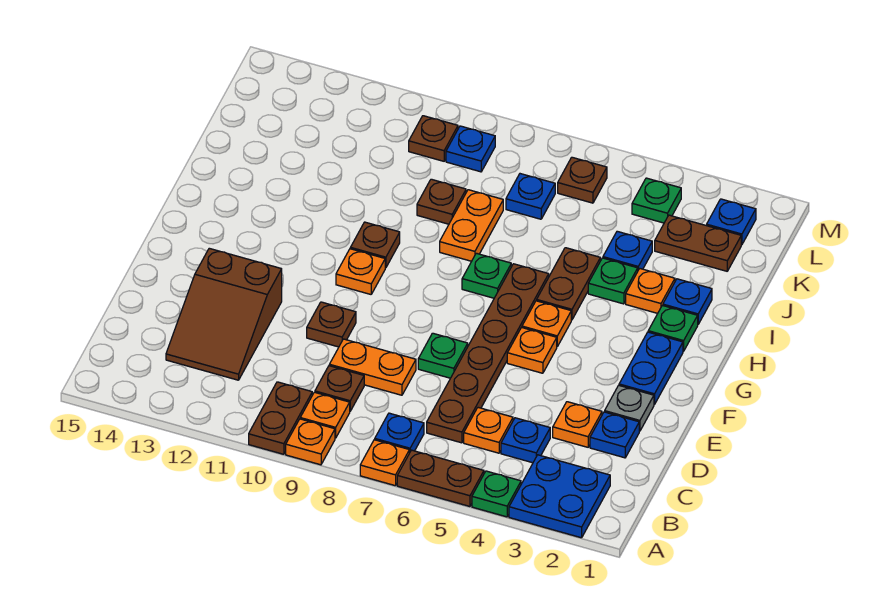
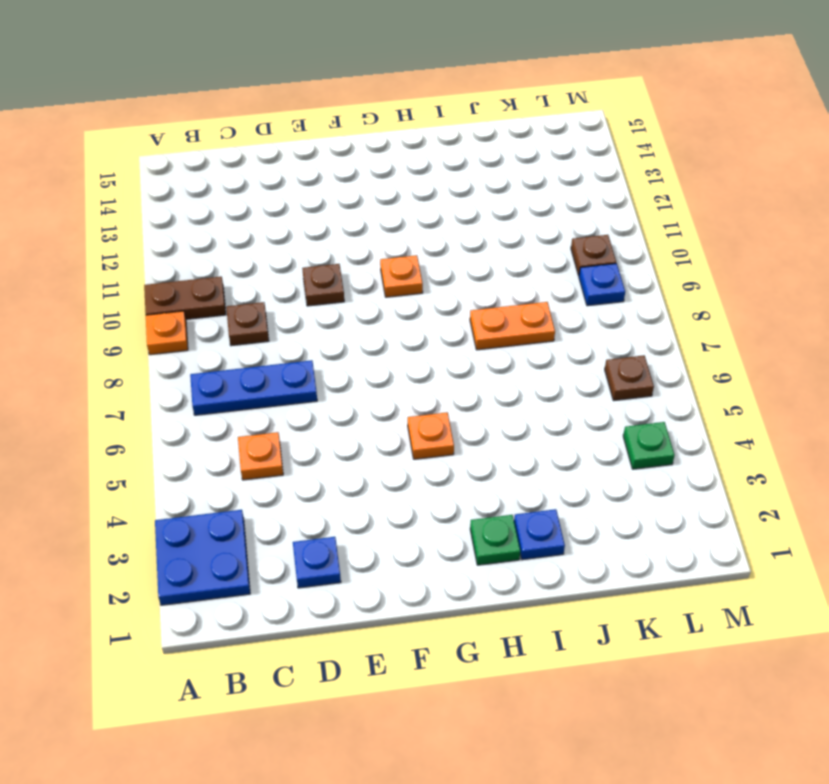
blue plate B7:D7 level 1 -> blue plate B7 level 1
none -> green plate A4 level 1
none -> brown plate A5:A6 level 1
none -> orange plate A7 level 1
none -> orange plate B9 level 1

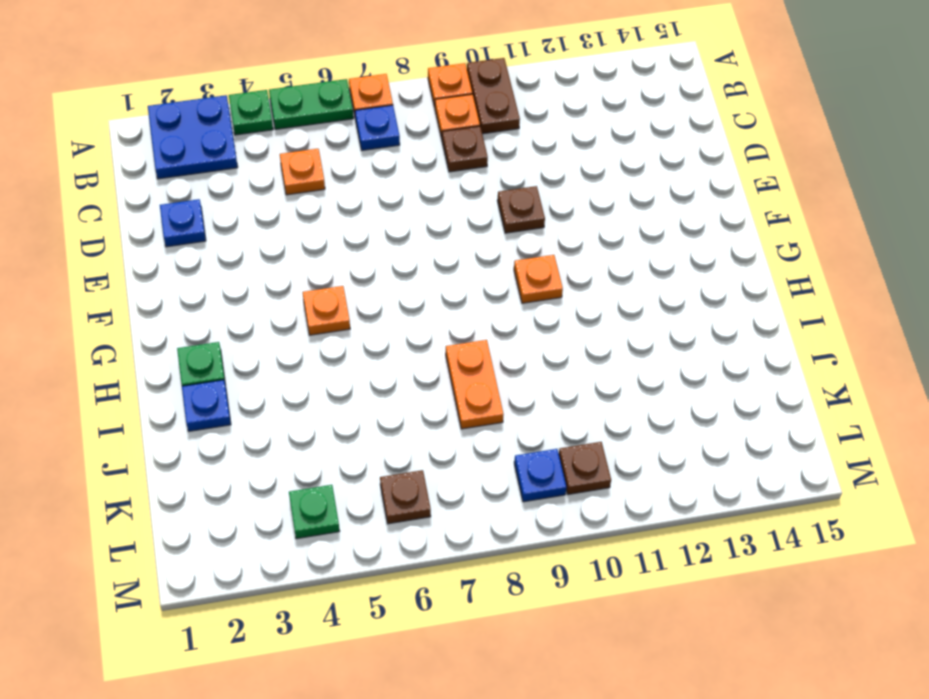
green plate A5:A6 level 1 -> brown plate A5:A6 level 1
none -> blue plate C4 level 1
none -> brown plate C6:H6 level 1
none -> brown slope C12:E13 level 1 top E
none -> orange plate D3 level 1

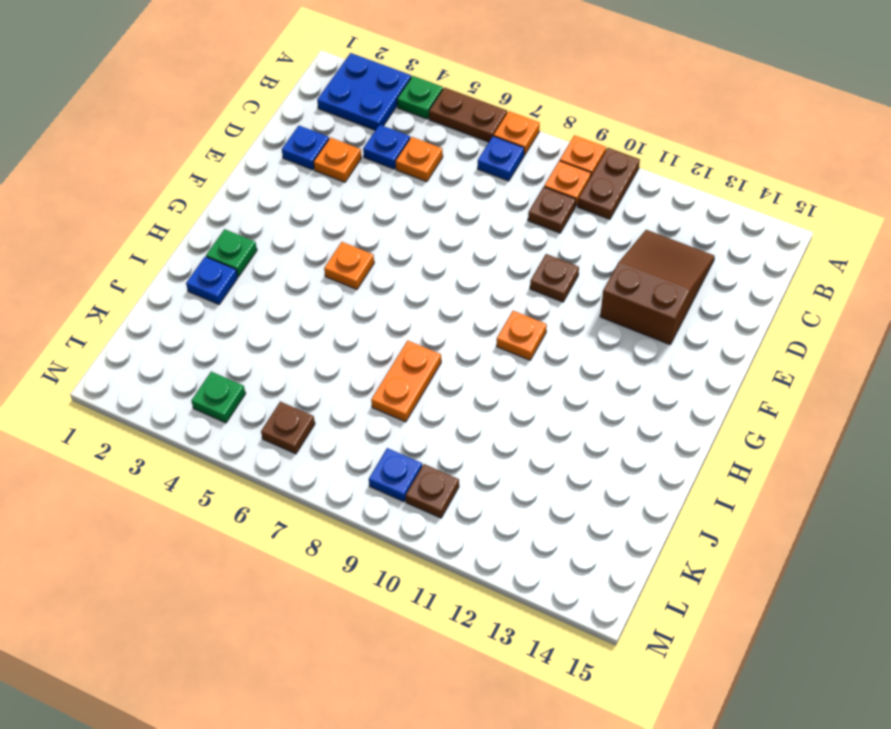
none -> brown plate C6:H6 level 1
none -> orange plate D8:D9 level 1
none -> grey plate E2 level 1
none -> green plate E7 level 1

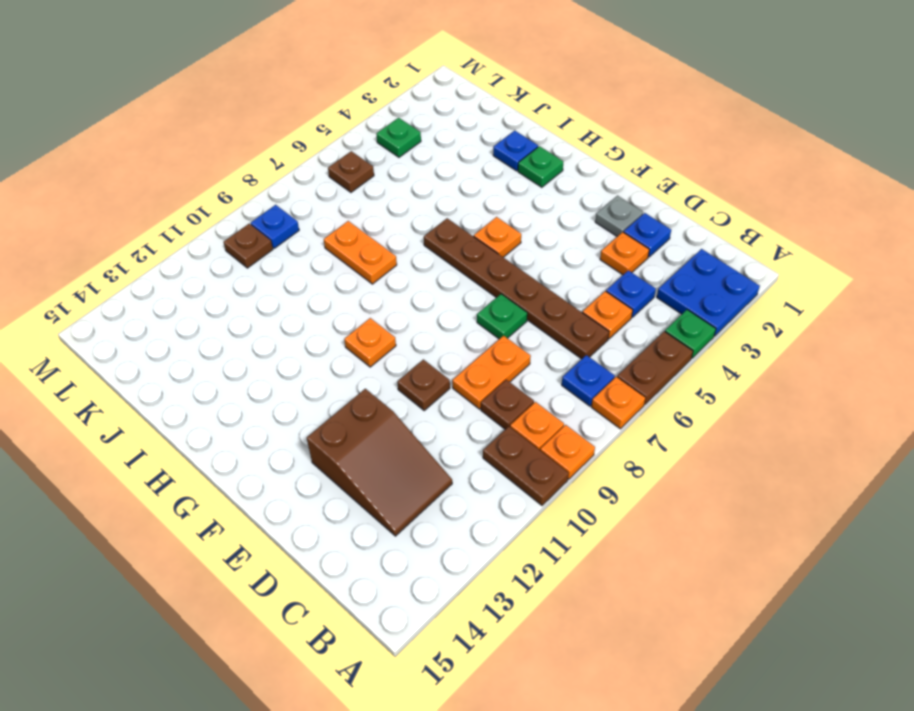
none -> blue plate F2:G2 level 1
none -> orange plate F5 level 1
none -> brown plate H5:I5 level 1
none -> green plate H7 level 1

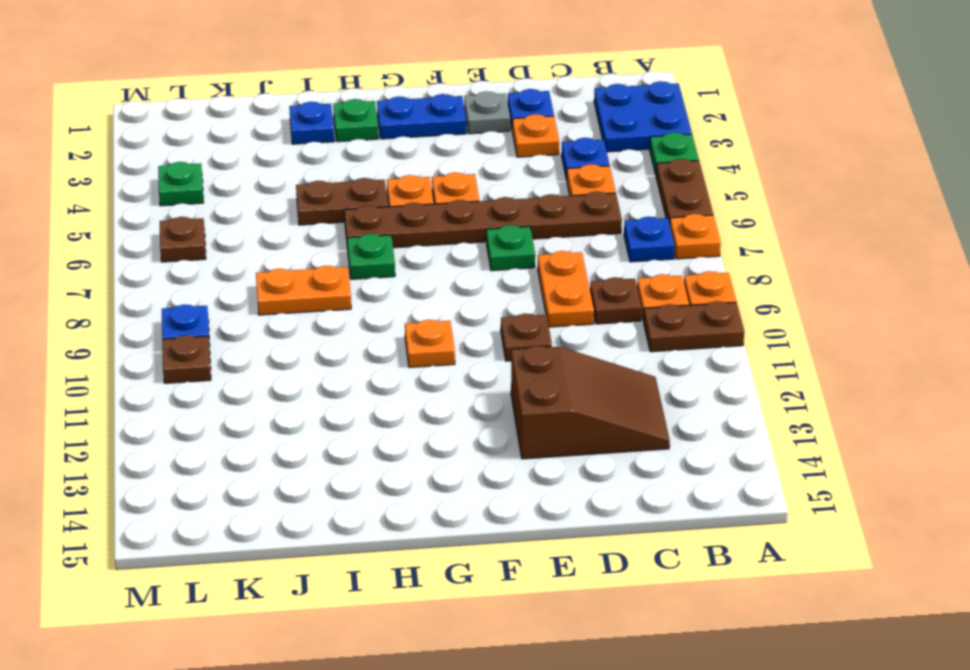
none -> brown plate H10 level 1
none -> orange plate I3 level 1
none -> green plate I4 level 1
none -> blue plate J4 level 1

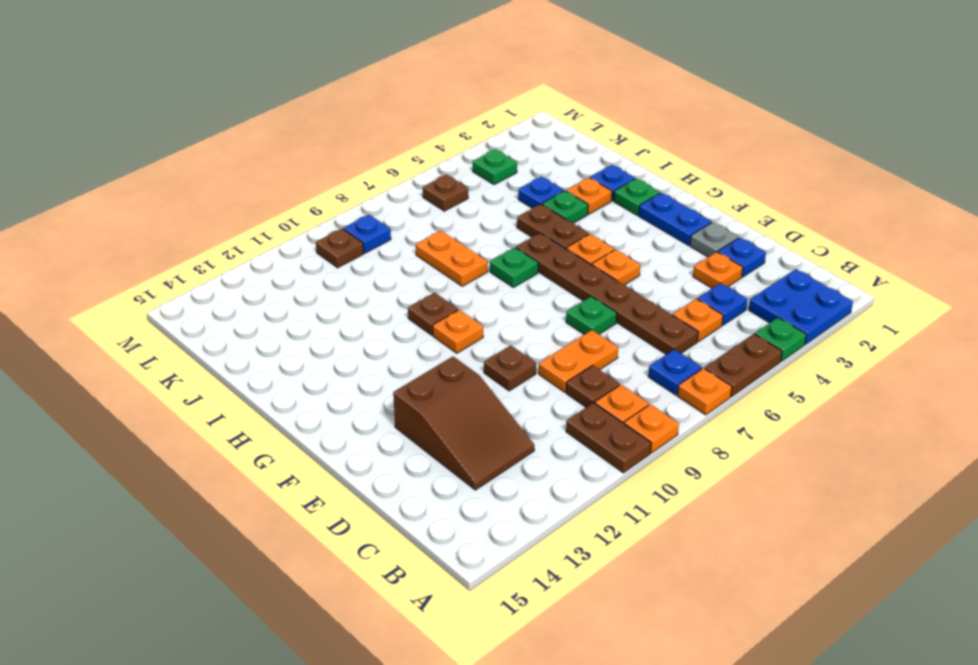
none -> brown plate J9 level 1
none -> brown plate K2:K3 level 1
none -> blue plate K7 level 1
none -> blue plate L2 level 1

